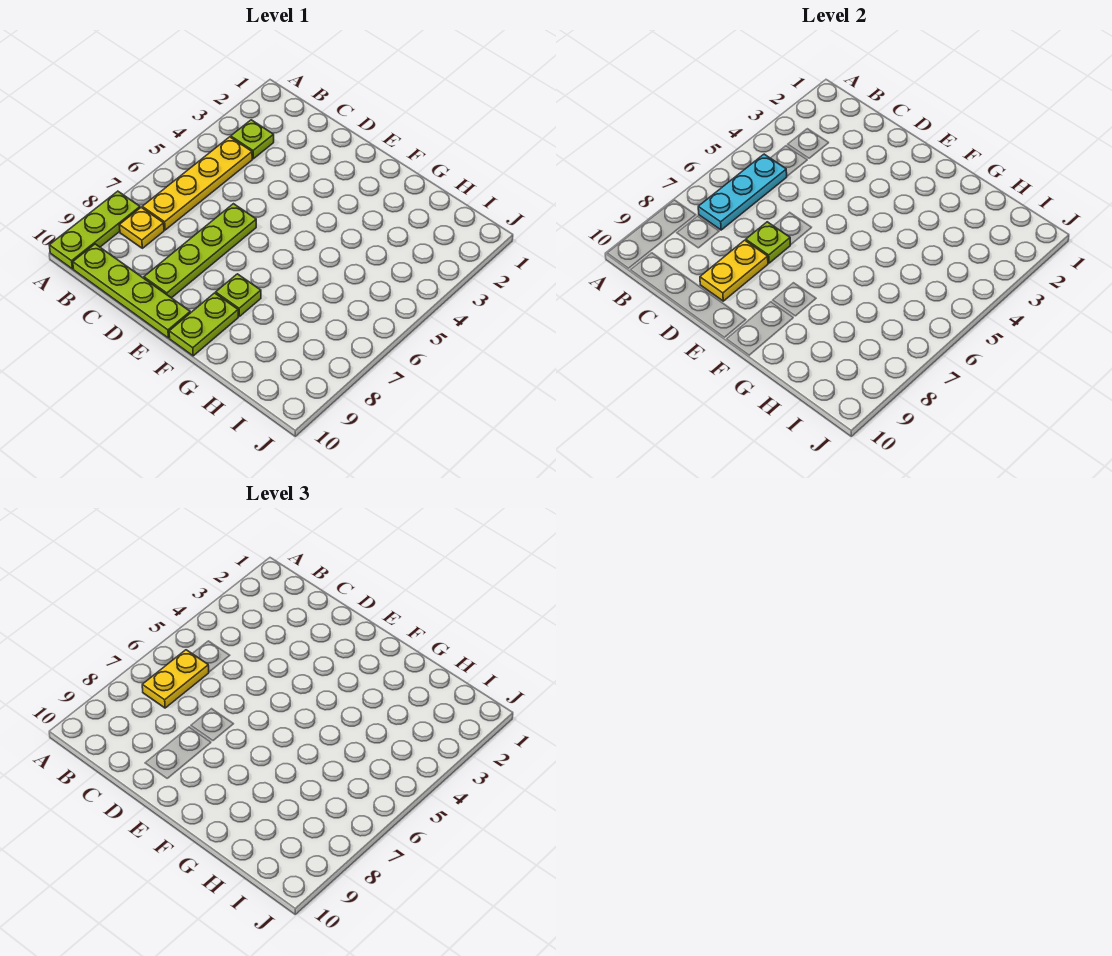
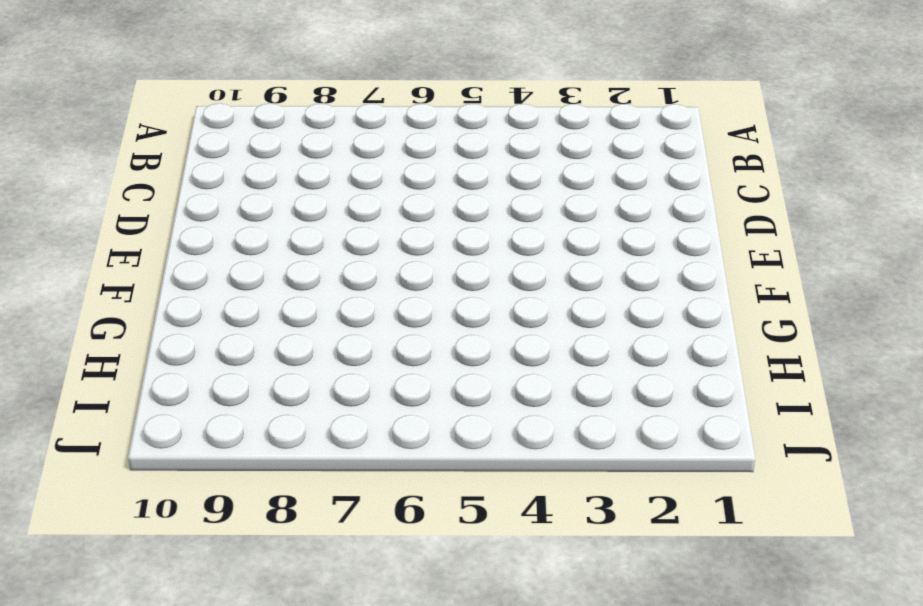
none -> lime plate A8:A10 level 1
none -> lime plate B3 level 1
none -> yellow plate B4:B7 level 1

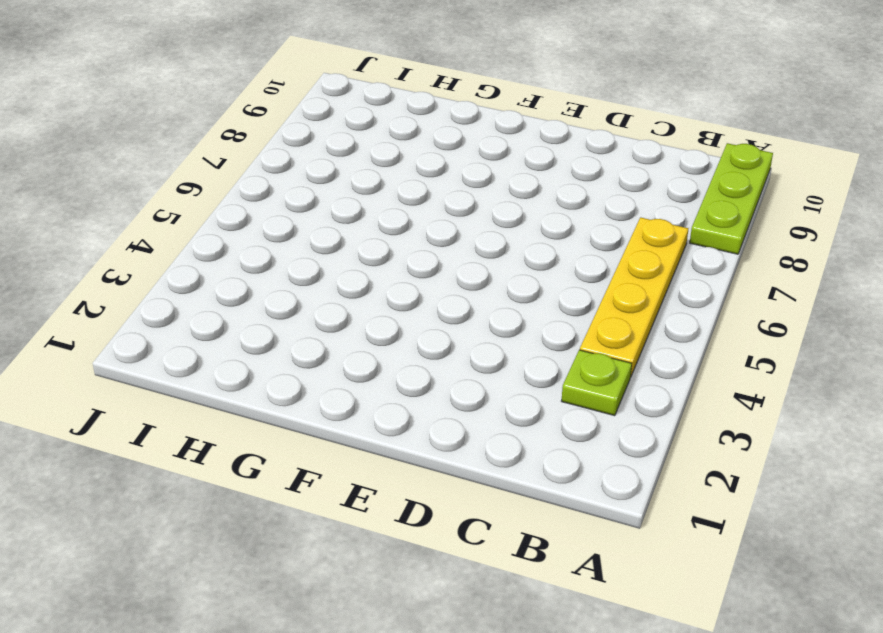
none -> yellow plate B8 level 1
none -> lime plate B10:E10 level 1
none -> lime plate D6:D9 level 1

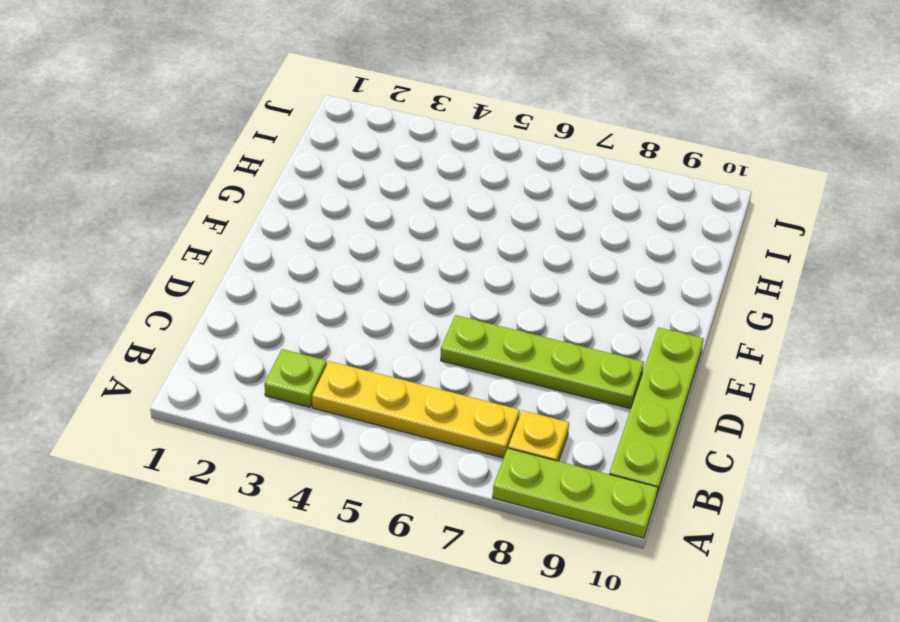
none -> lime plate F8 level 1
none -> lime plate F9:F10 level 1
none -> cyan plate B5:B7 level 2

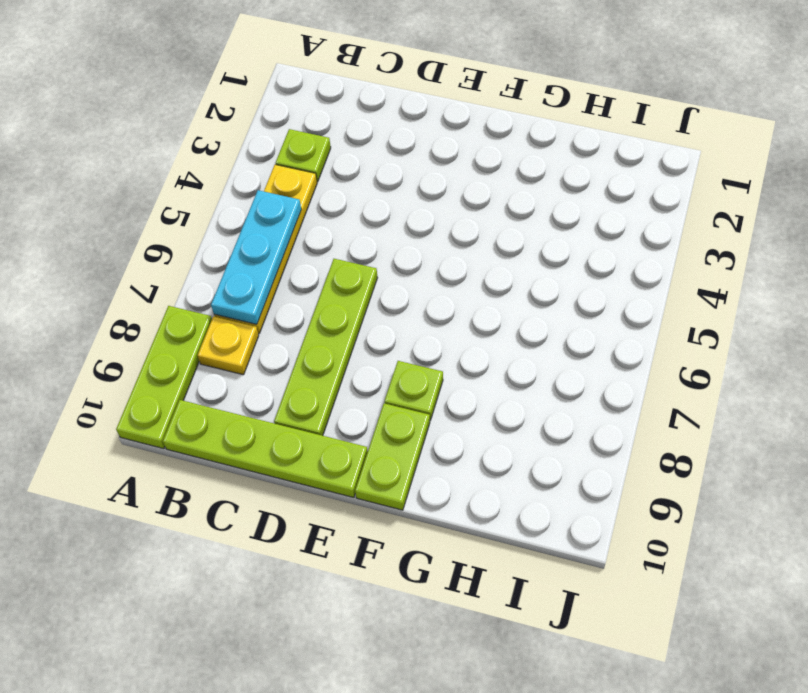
none -> lime plate D7 level 2
none -> yellow plate D8:D9 level 2
none -> yellow plate B6:B7 level 3

